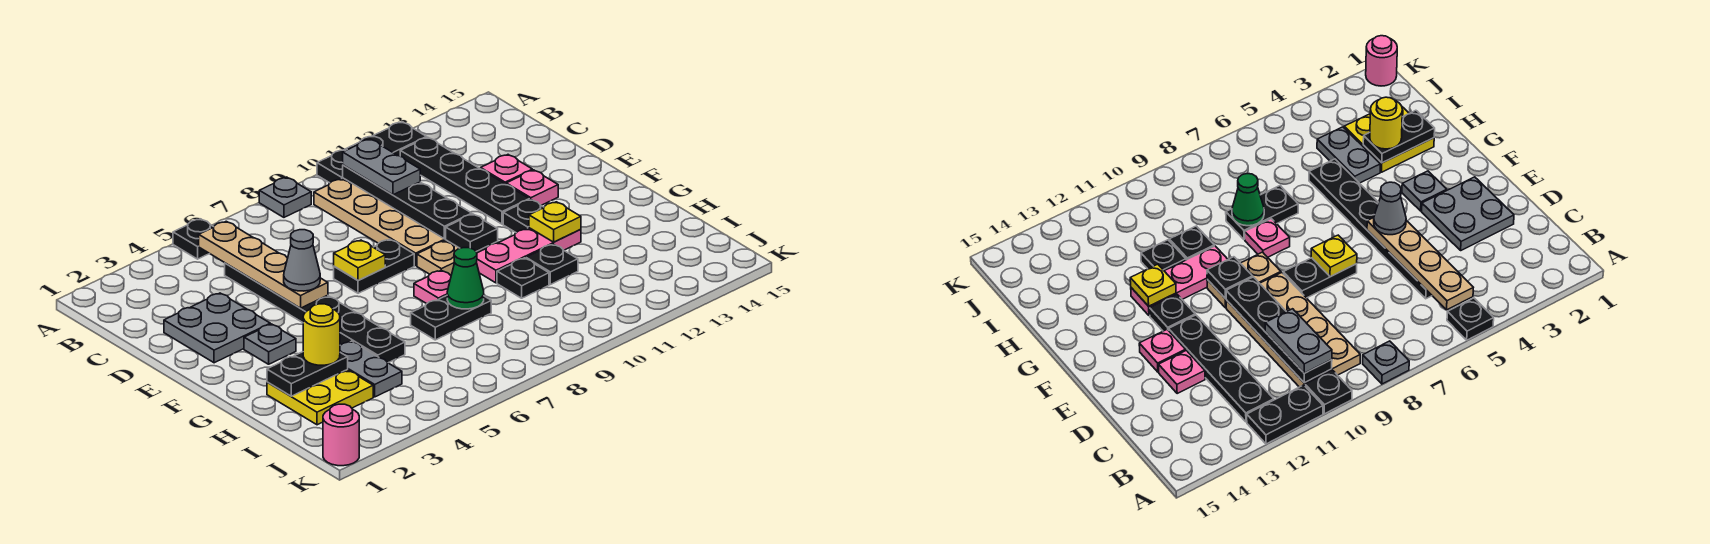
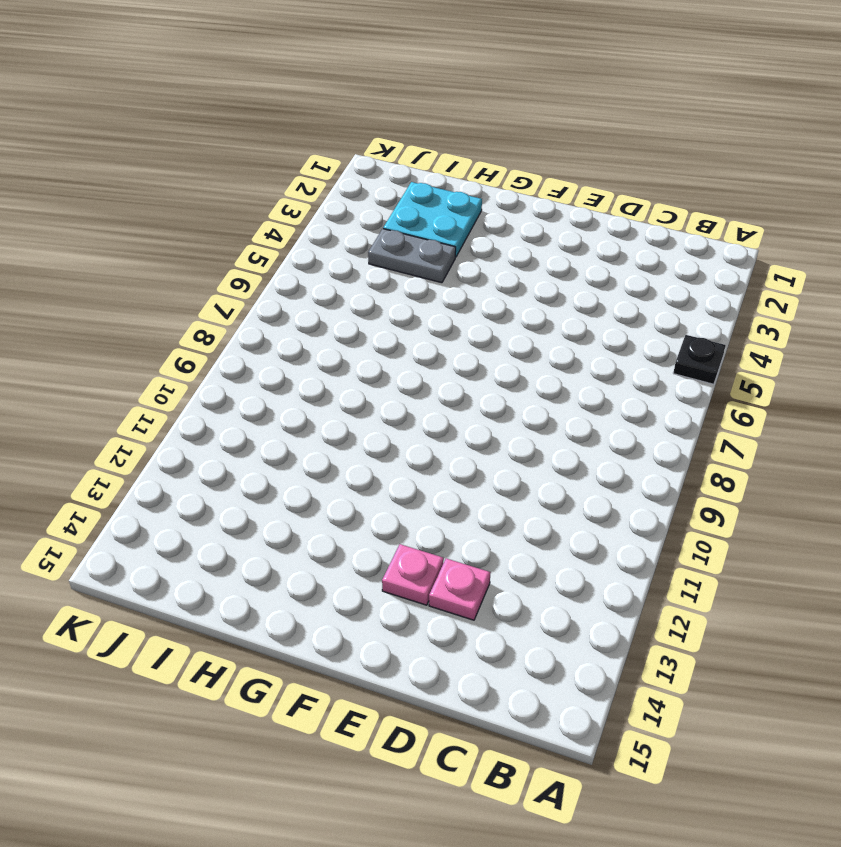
cyan plate H2:I3 level 1 -> yellow plate H2:I3 level 1
none -> grey plate A8 level 1
none -> black plate A10 level 1
none -> black plate A11:A12 level 1
none -> tan plate B9:E10 level 1

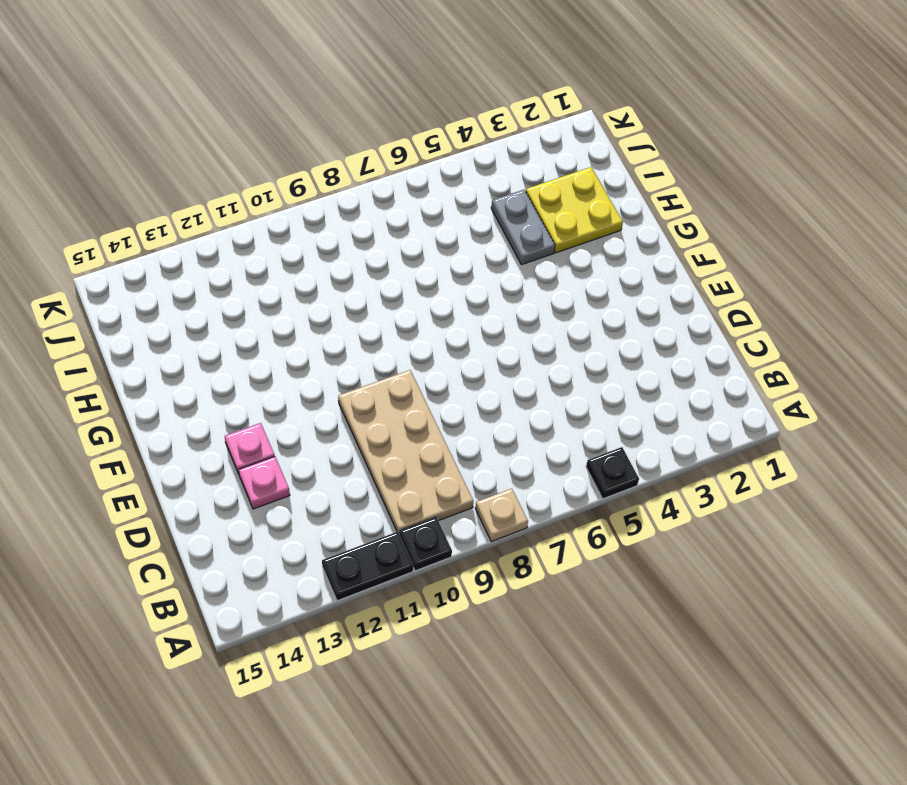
tan plate A8 level 1 -> grey plate A8 level 1
none -> black plate B12:E12 level 1
none -> black plate C5:H5 level 1
none -> grey plate D2:E3 level 1
none -> black plate E7:E8 level 1

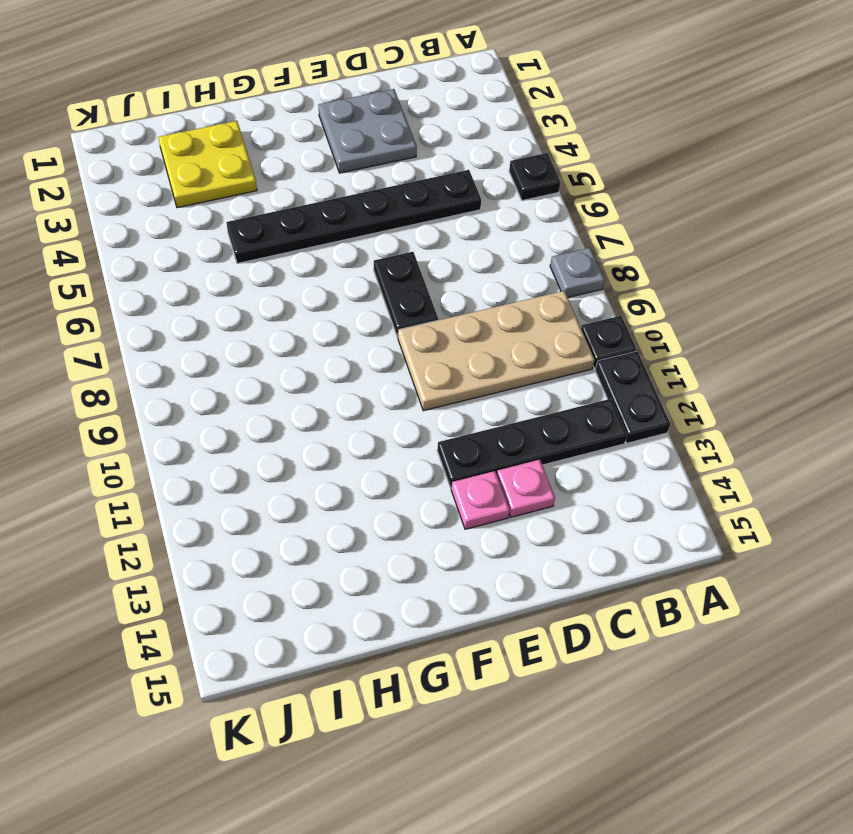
none -> grey plate F3 level 1
none -> tan plate F9:F10 level 1
none -> black plate F12 level 1
none -> pink plate G8 level 1

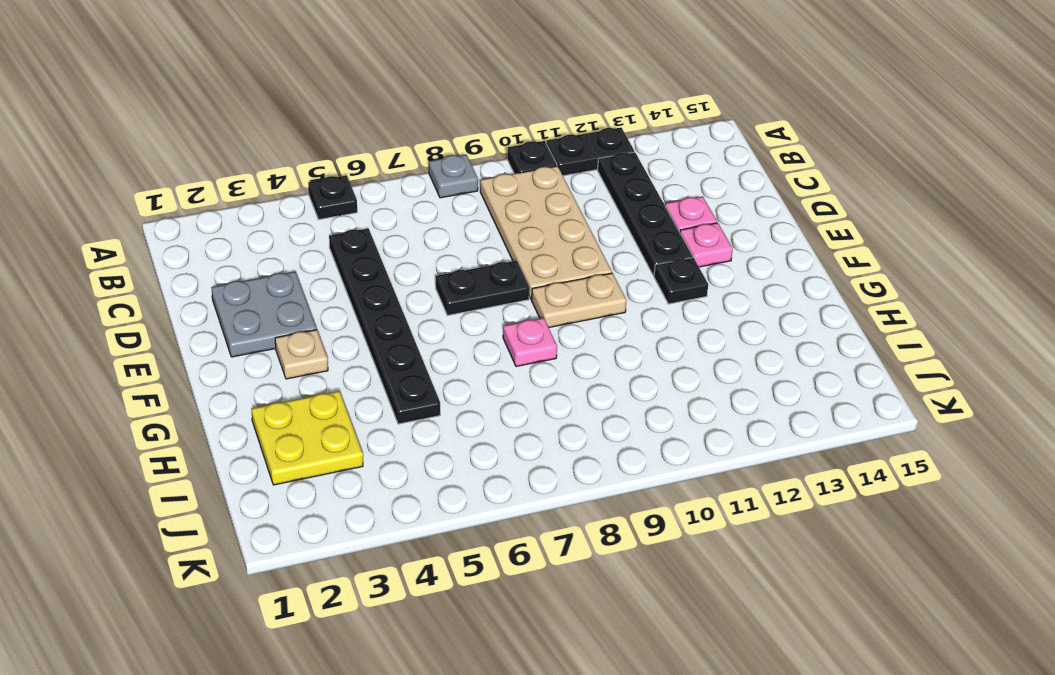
tan plate F3 level 1 -> grey plate F3 level 1
none -> pink plate G10:G12 level 1
none -> grey plate H4:I4 level 1
none -> black plate H7:H8 level 1
none -> black plate H10 level 1

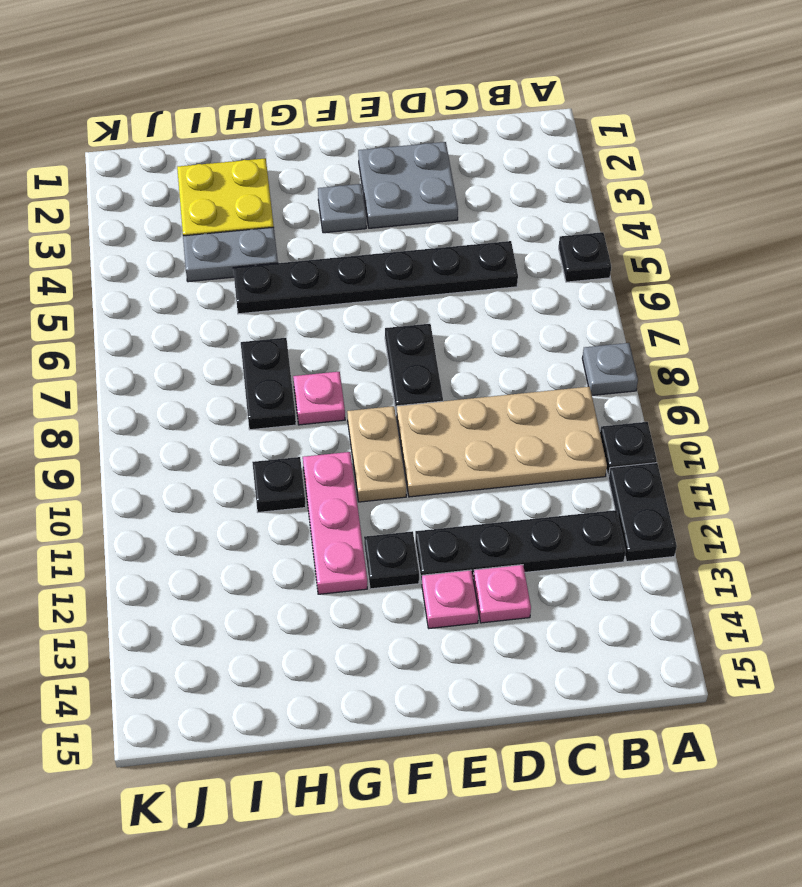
none -> black plate H11 level 1
none -> pink round brick K1 level 1
none -> tan plate B5:E5 level 2
none -> black plate B10:E10 level 2

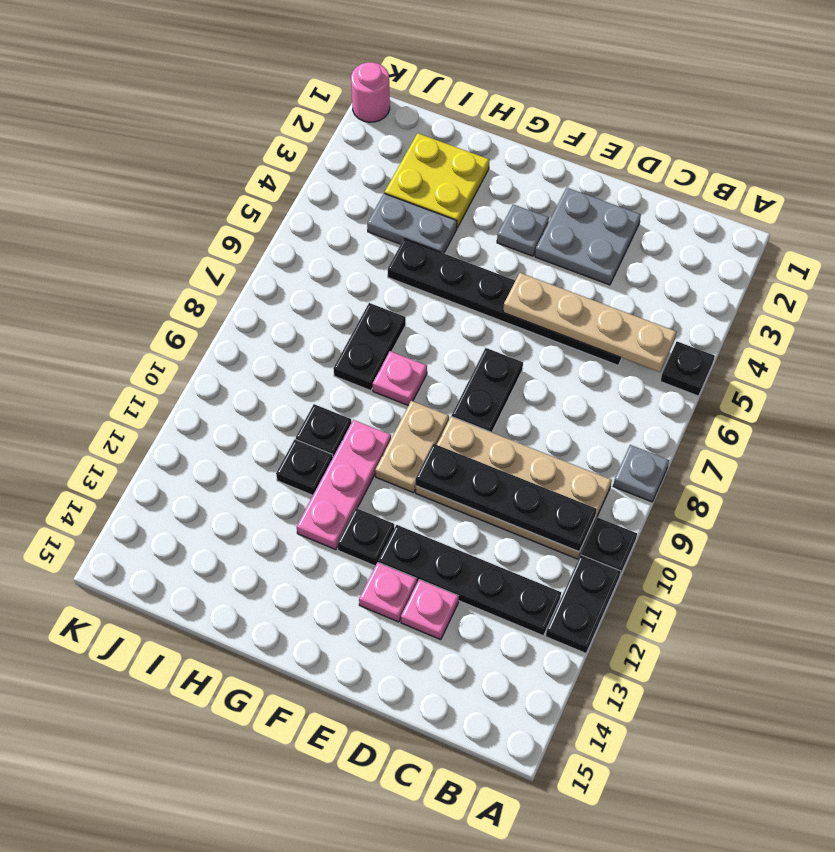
none -> yellow plate E7 level 2
none -> black plate F10 level 2
none -> yellow plate G12 level 2
none -> black plate H2:H3 level 2

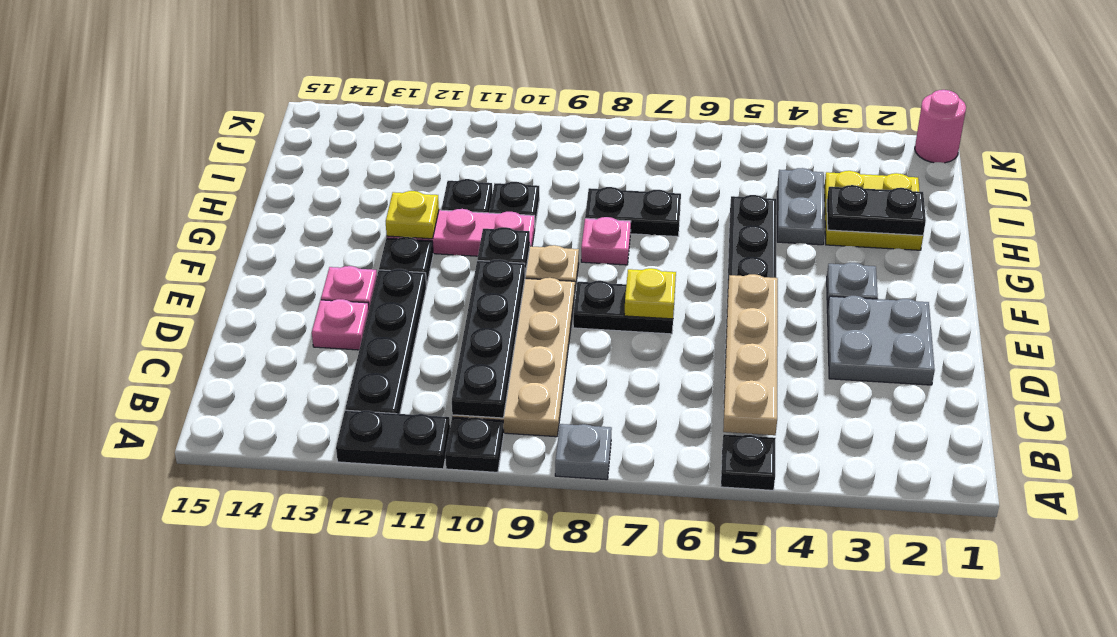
none -> green cone H8 level 2
none -> grey plate B10:C10 level 3
none -> grey cone E5 level 3
none -> yellow round brick H3 level 3

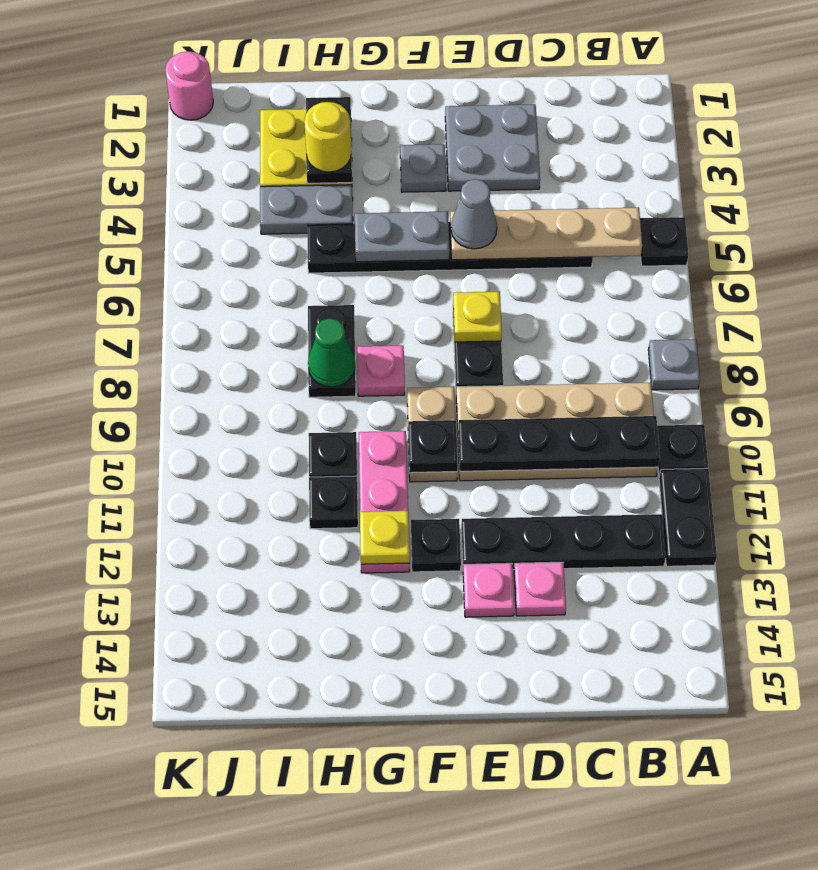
grey plate F5:G5 level 2 -> grey plate B10:C10 level 3

